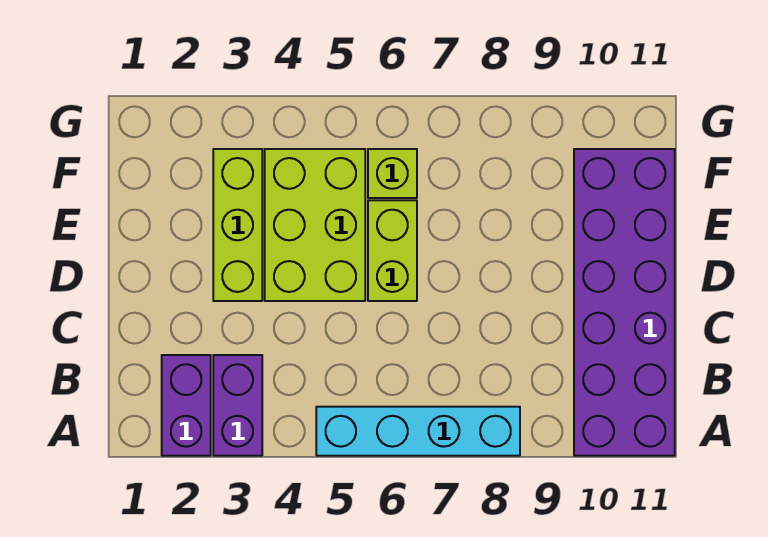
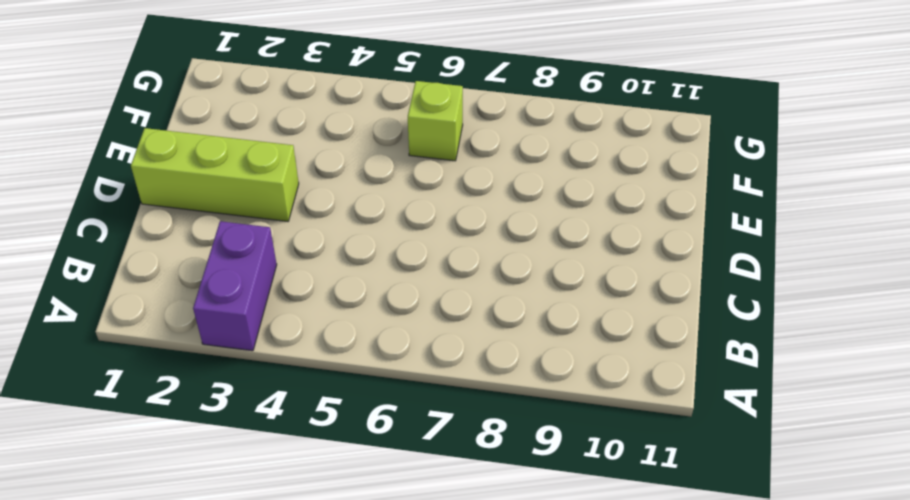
lime brick D1:D3 level 1 -> lime brick D3:F3 level 1
none -> purple brick A2:B2 level 1
none -> cyan brick A5:A8 level 1

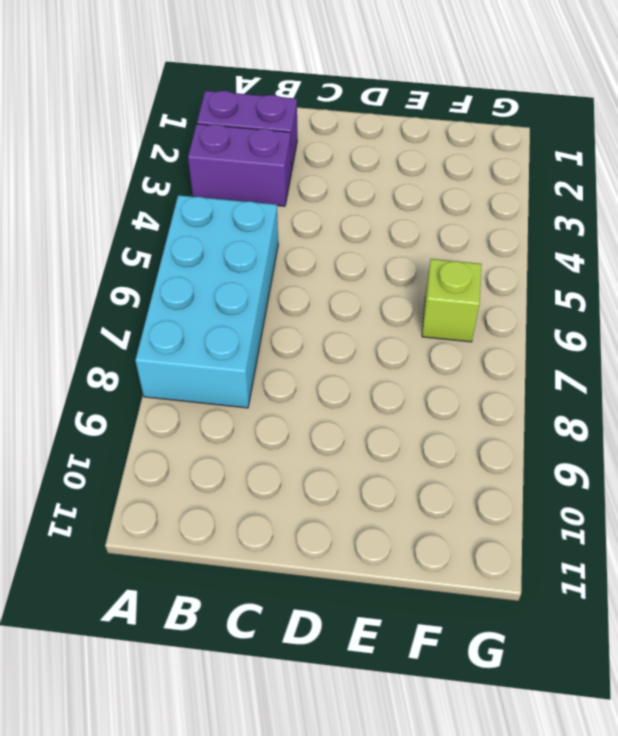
cyan brick A5:B8 level 1 -> cyan brick A5:A8 level 1
none -> purple brick A10:F11 level 1
none -> lime brick D3:F3 level 1

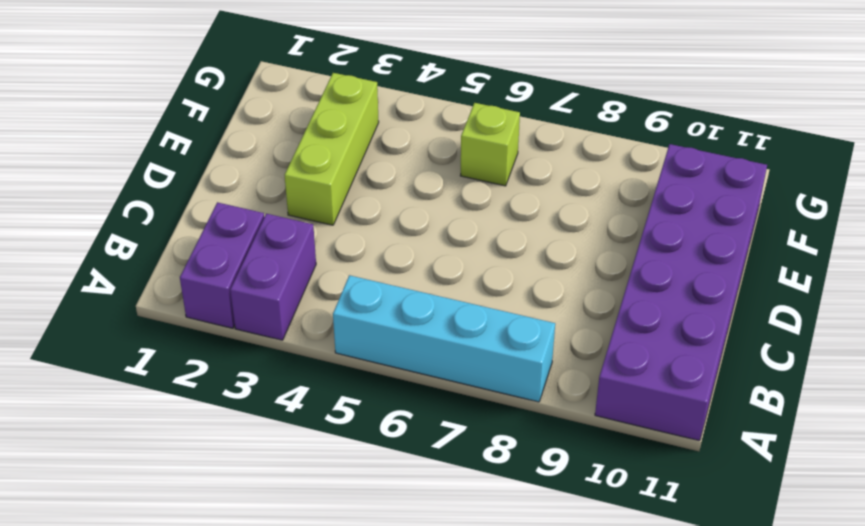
none -> lime brick D4:F5 level 1
none -> lime brick D6:E6 level 1

